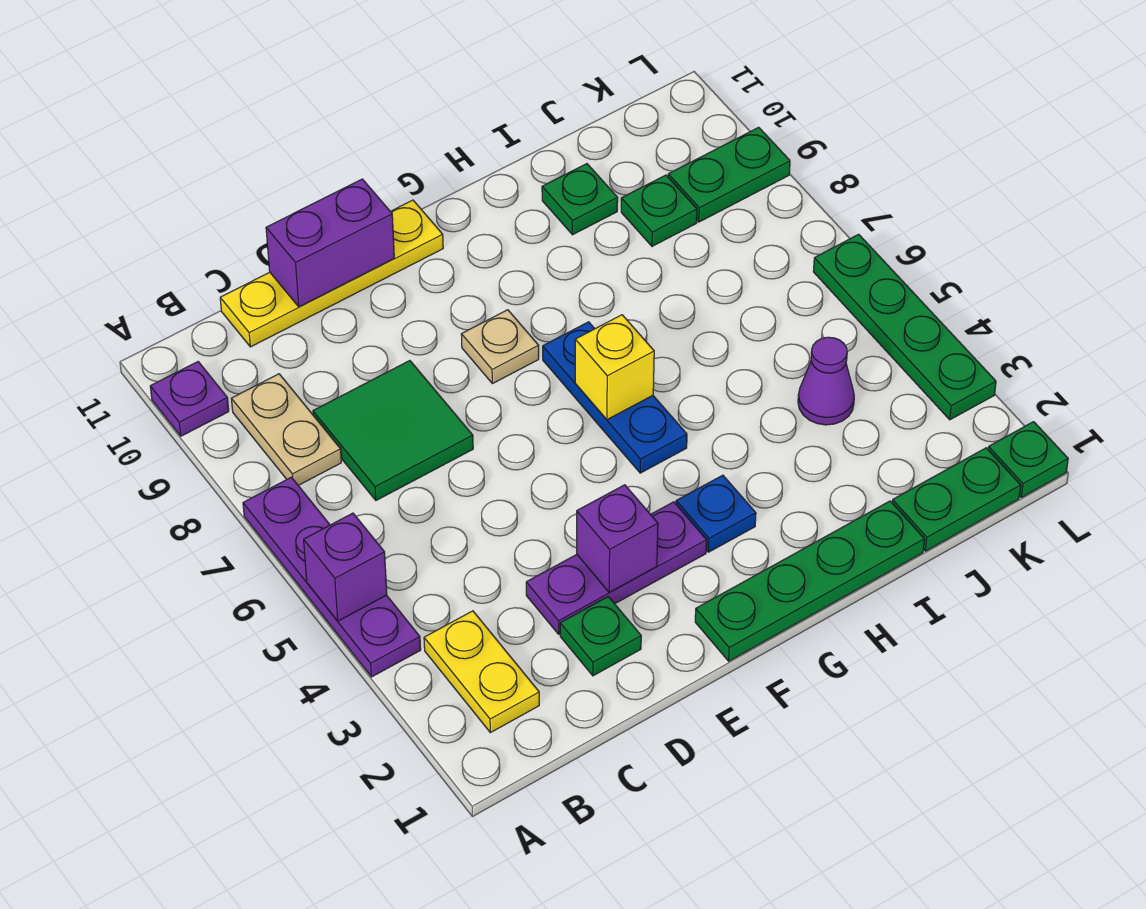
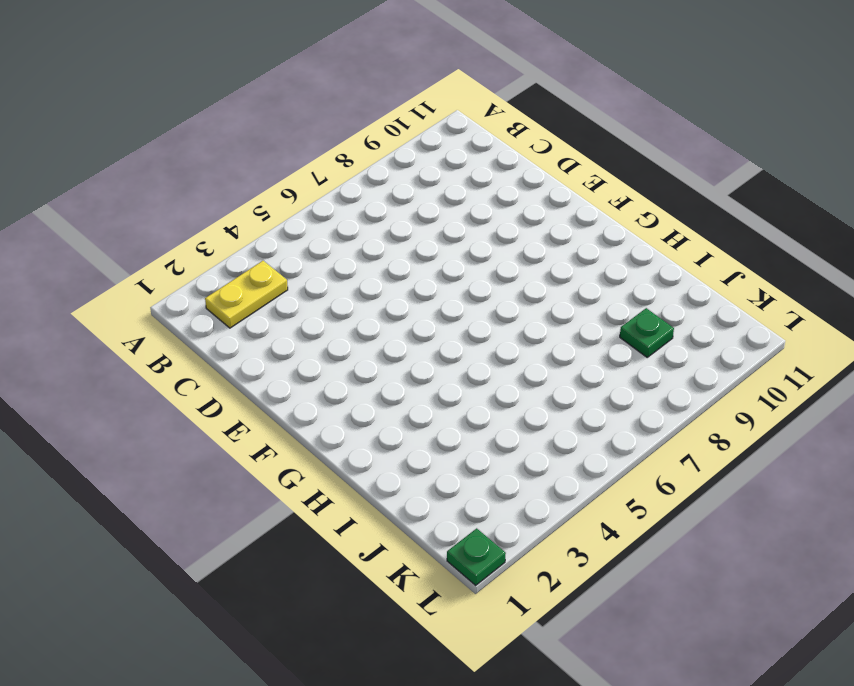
none -> purple plate A4:A7 level 1
none -> purple plate A10 level 1
none -> tan plate B8:B9 level 1

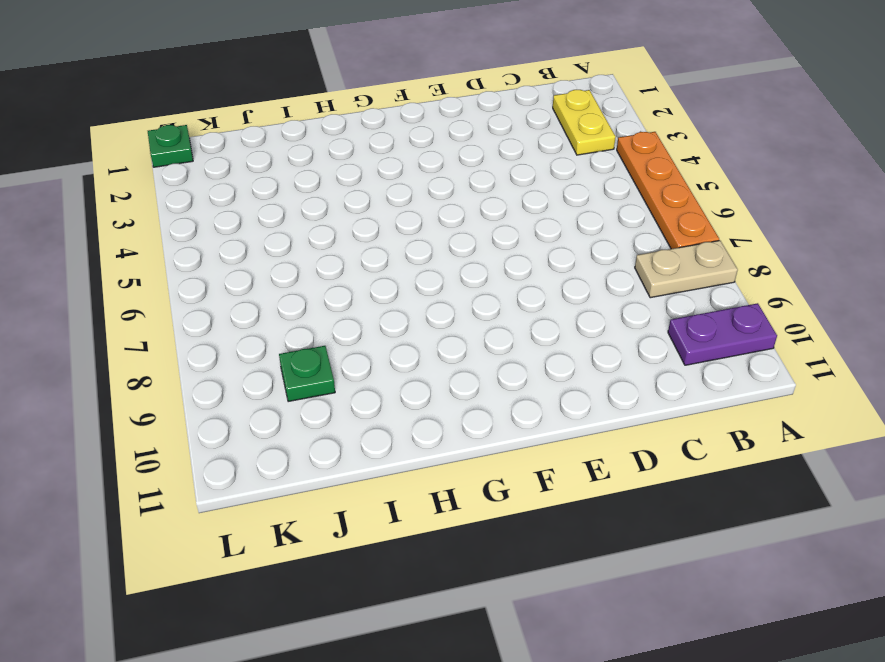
orange plate A4:A7 level 1 -> purple plate A4:A7 level 1
tan plate A8:B8 level 1 -> tan plate B8:B9 level 1
purple plate A10:B10 level 1 -> purple plate A10 level 1
none -> green tile C7:D8 level 1
none -> yellow plate C11:F11 level 1
none -> green plate D2 level 1

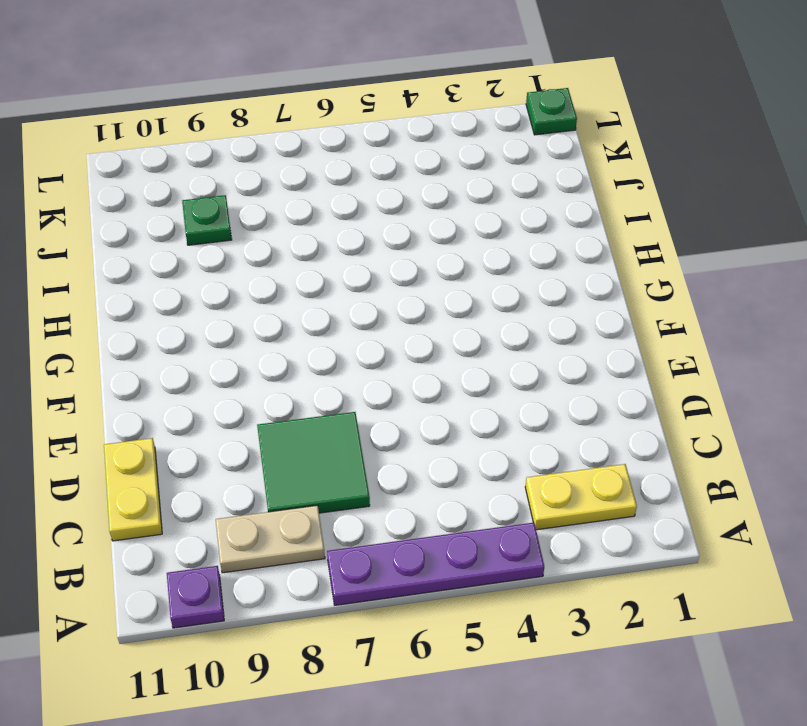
yellow plate C11:D11 level 1 -> yellow plate C11:F11 level 1
none -> green plate D2 level 1
none -> purple plate D3:F3 level 1
none -> green plate F1:I1 level 1

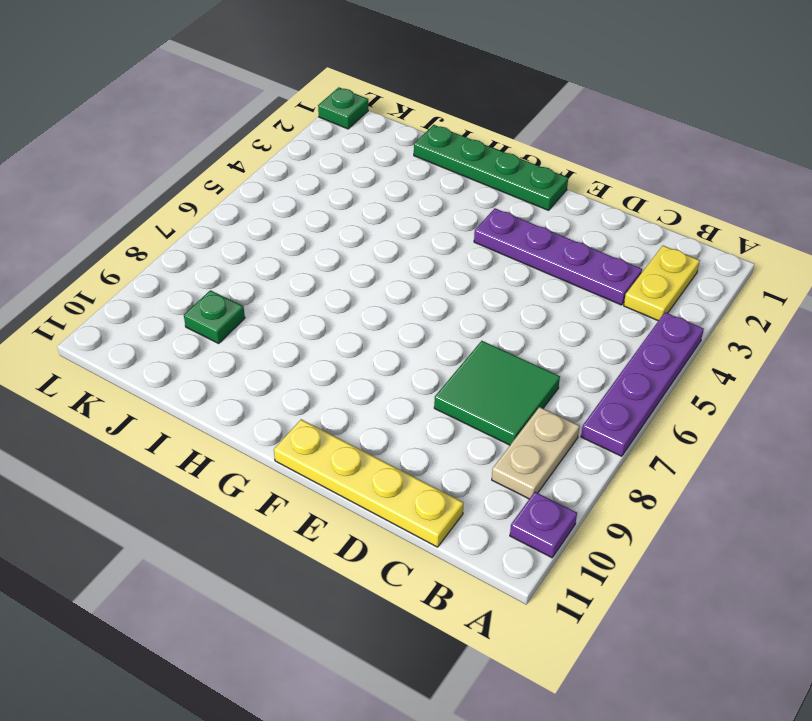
purple plate C3:F3 level 1 -> purple plate D3:F3 level 1
none -> green plate D2 level 1
none -> tan plate F8 level 1
none -> blue plate G3 level 1

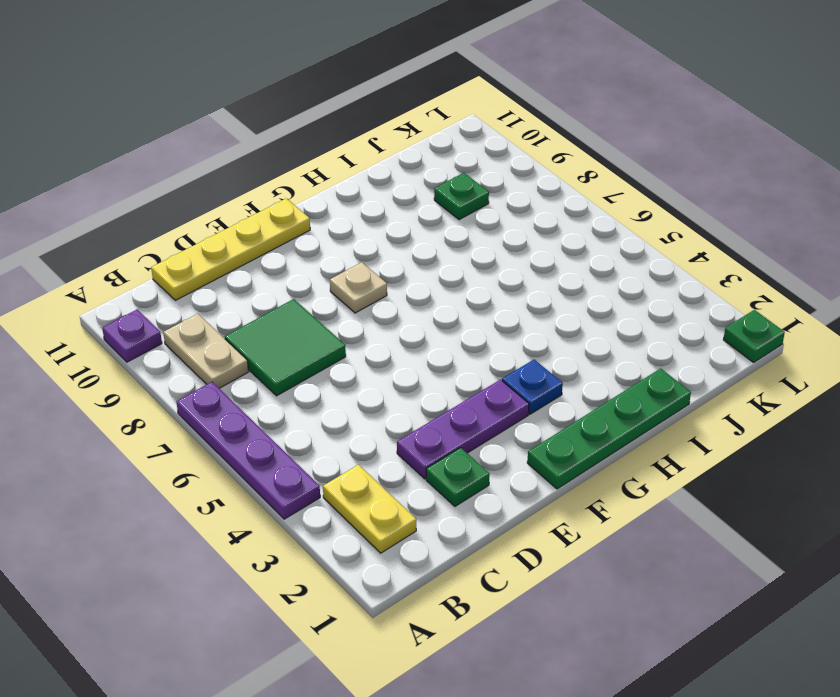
none -> blue plate G5:G7 level 1
none -> green plate I10 level 1
none -> green plate J1:K1 level 1

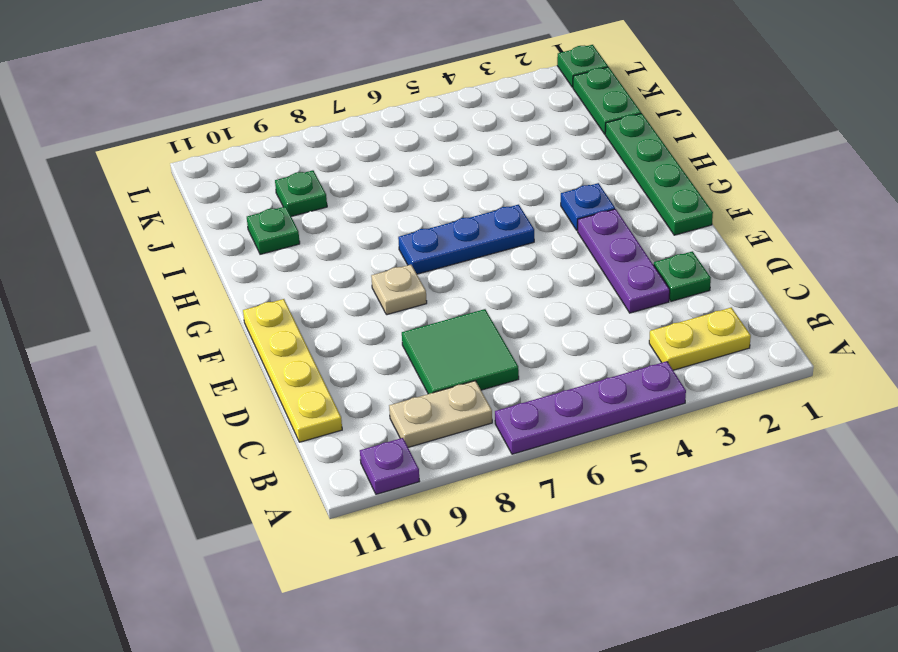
none -> purple cone J4 level 1
none -> green plate K9:L9 level 1
none -> green plate L3:L6 level 1

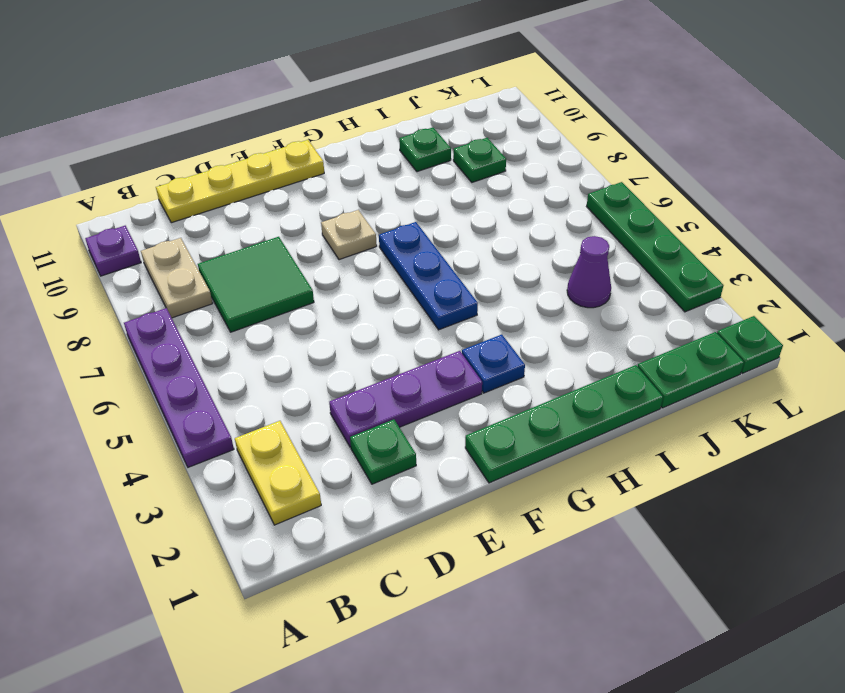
none -> green plate K9:L9 level 1
none -> purple brick A5 level 2
none -> purple brick D11:E11 level 2

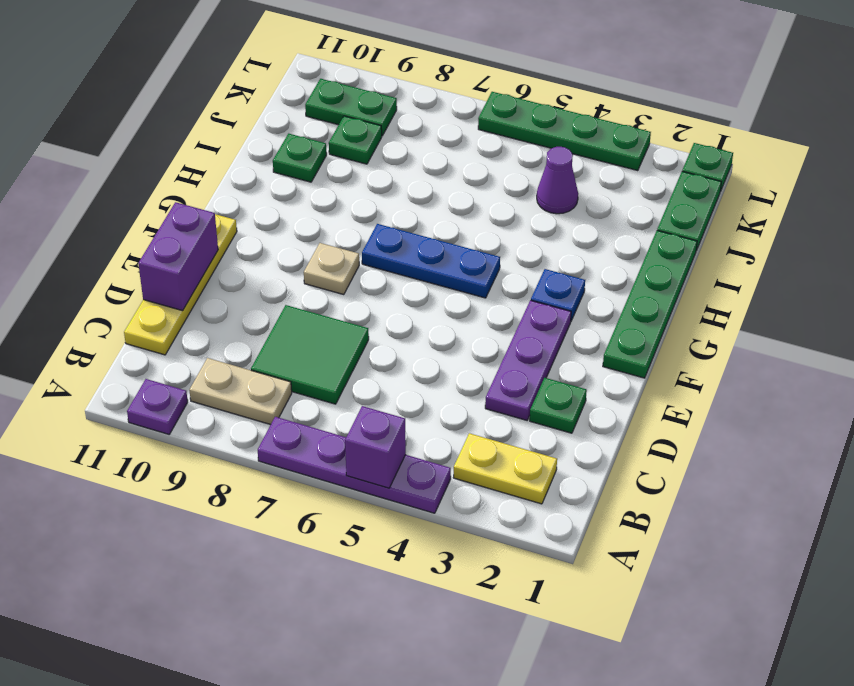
green plate K9:K10 level 1 -> green plate K9:L9 level 1
none -> purple brick E3 level 2
none -> yellow brick G6 level 2

